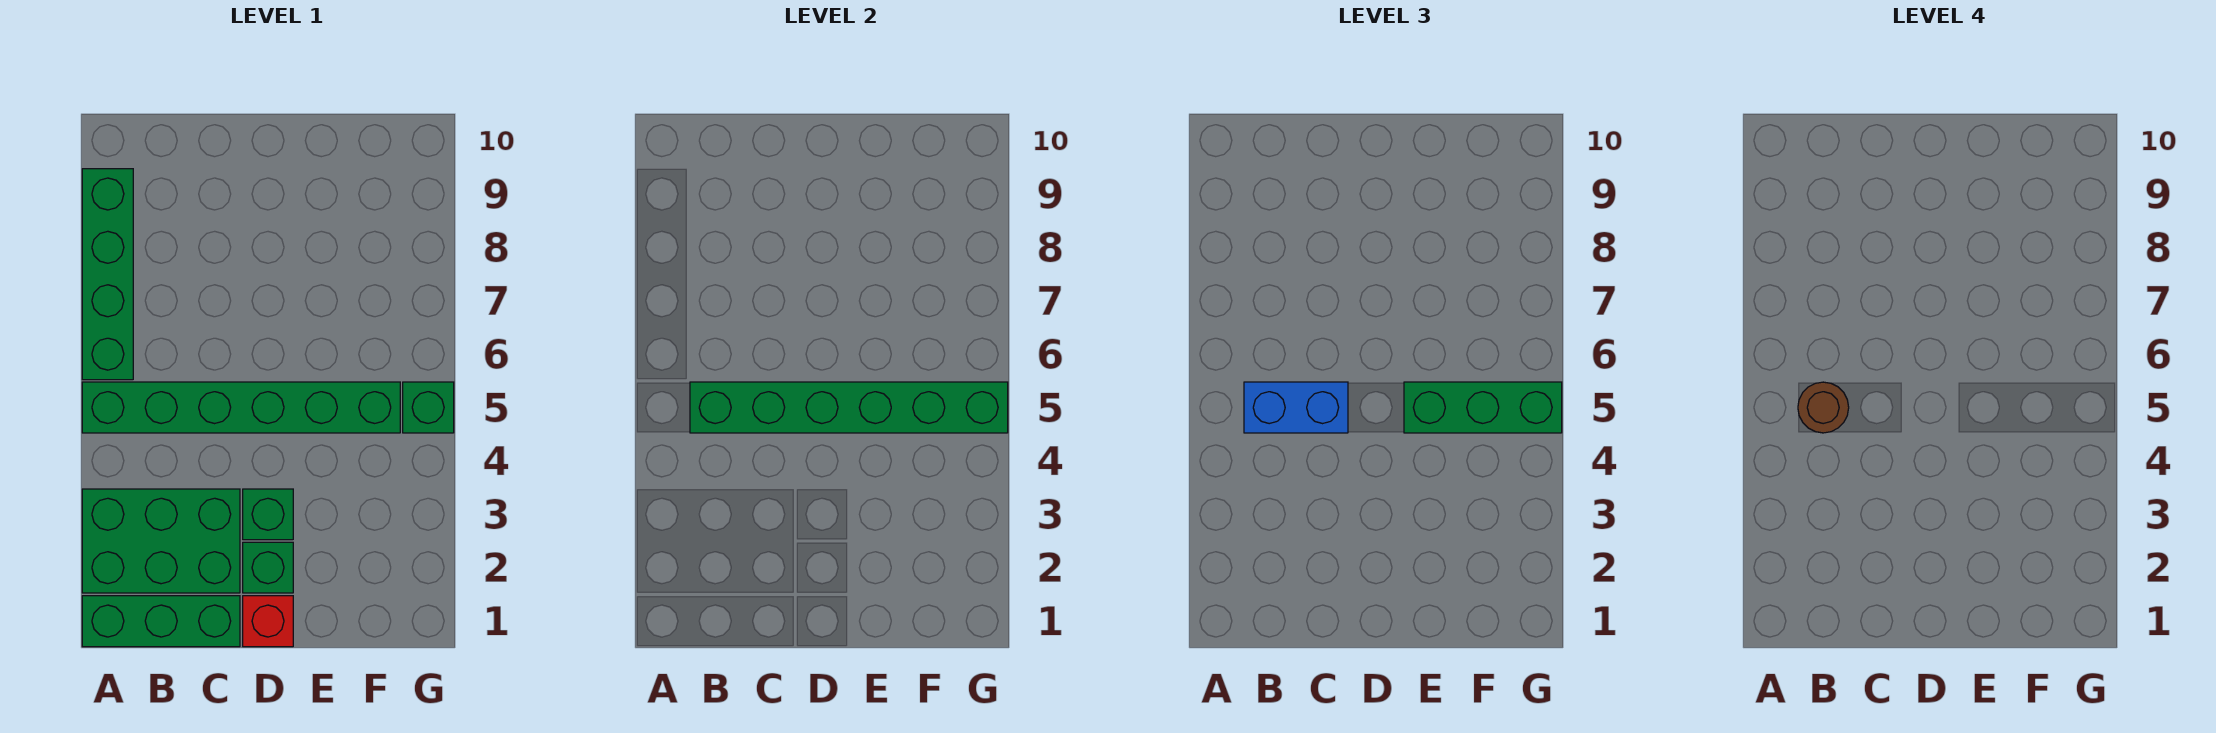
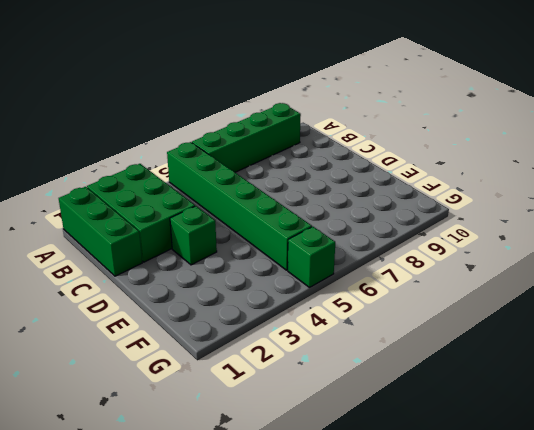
none -> red brick D1 level 1
none -> green brick D2 level 1
none -> green brick B5:G5 level 2

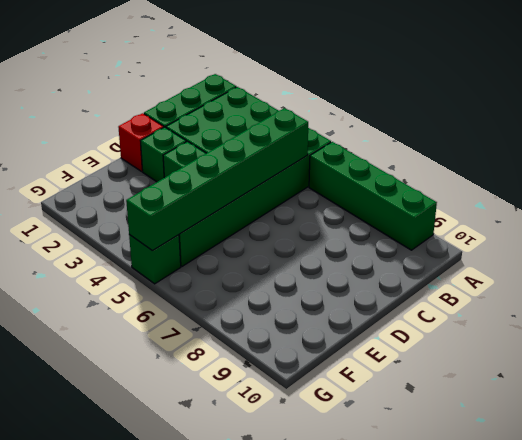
none -> blue brick B5:C5 level 3
none -> green brick E5:G5 level 3
none -> brown round brick B5 level 4

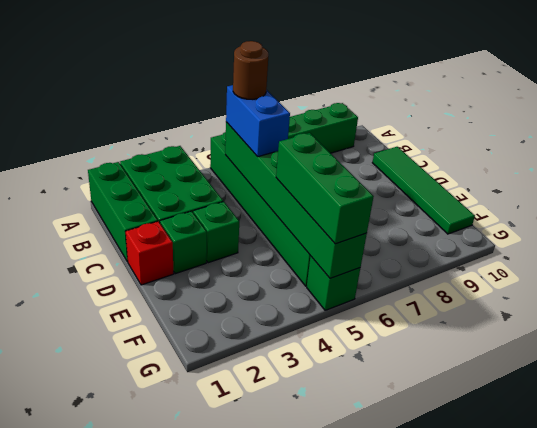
green tile C10:F10 level 1 -> none

